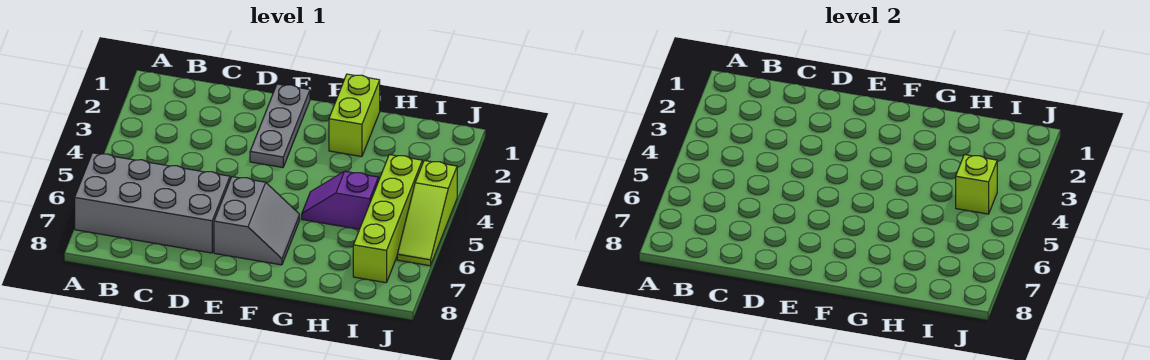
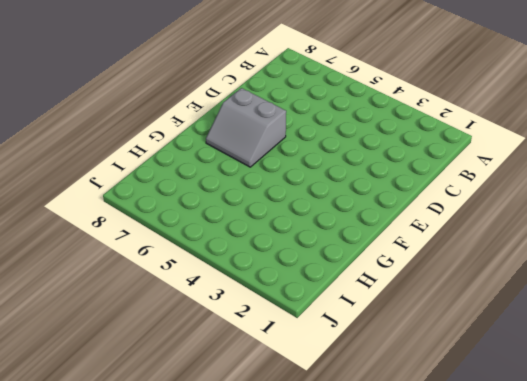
none -> grey brick A6:D7 level 1
none -> grey plate E1:E3 level 1

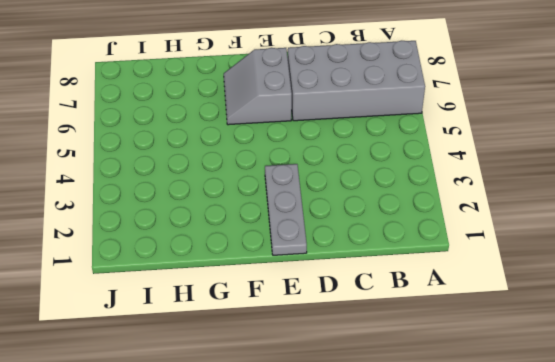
none -> lime brick G1:G2 level 1
none -> purple slope G5:H5 level 1 top H

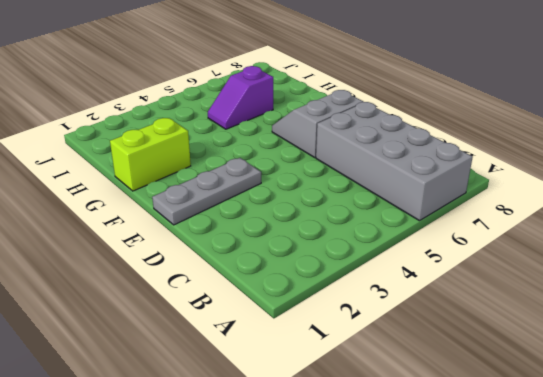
purple slope H5:H6 level 1 top 6 -> purple slope G5:H5 level 1 top H
none -> lime brick I4:I7 level 1
none -> lime slope J4:J6 level 1 top 4

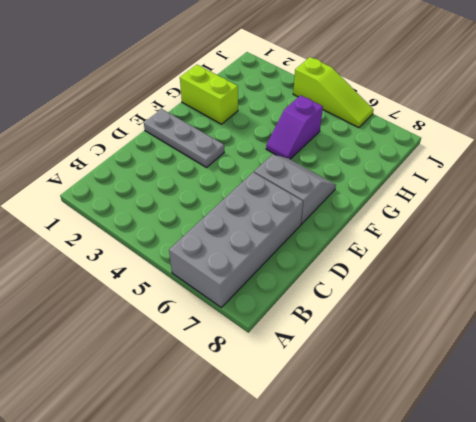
none -> lime brick I4:I7 level 1
none -> lime brick I4 level 2

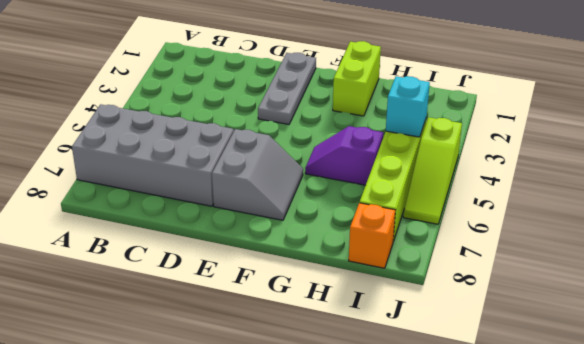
cyan brick I4 level 2 -> lime brick I4 level 2
orange brick I8 level 1 -> none

